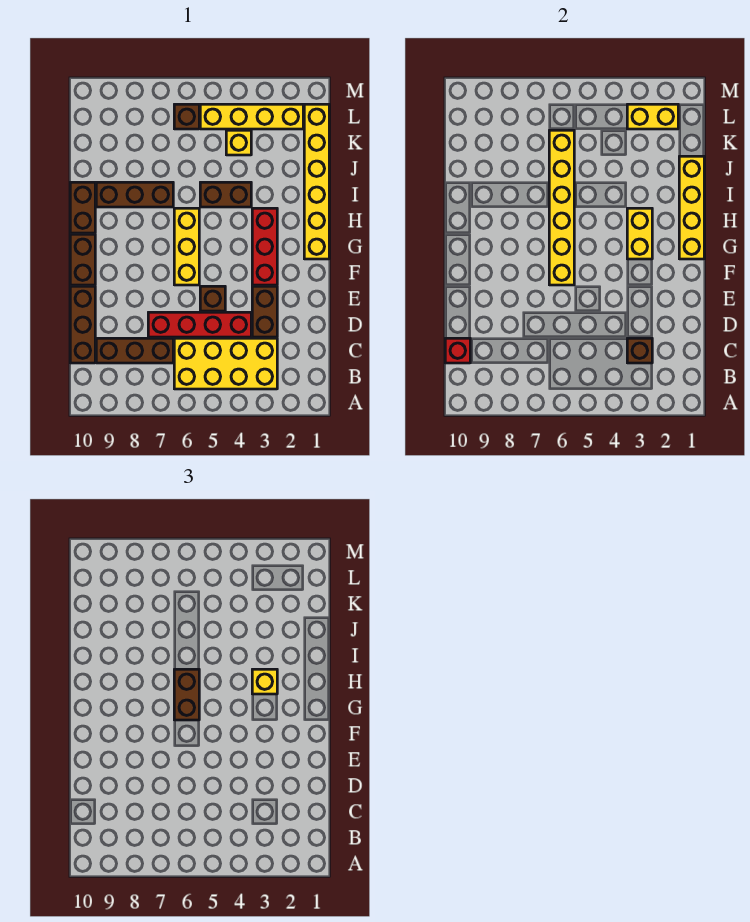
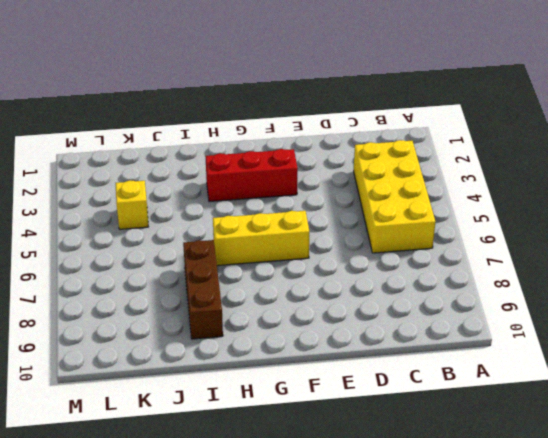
none -> brown brick C7:C9 level 1
none -> brown brick C10:E10 level 1
none -> brown brick D3:E3 level 1

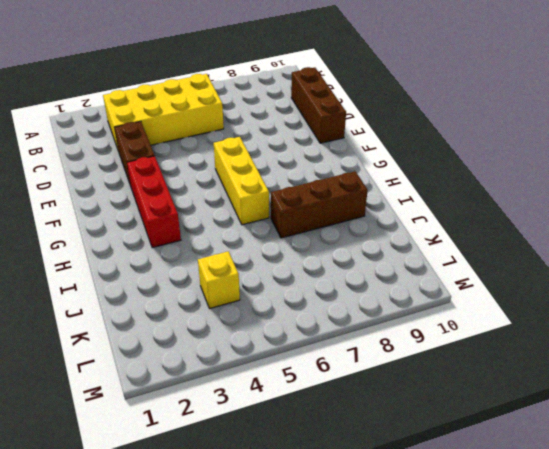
none -> brown brick C7:C9 level 1
none -> red brick D4:D7 level 1
none -> brown brick E5 level 1

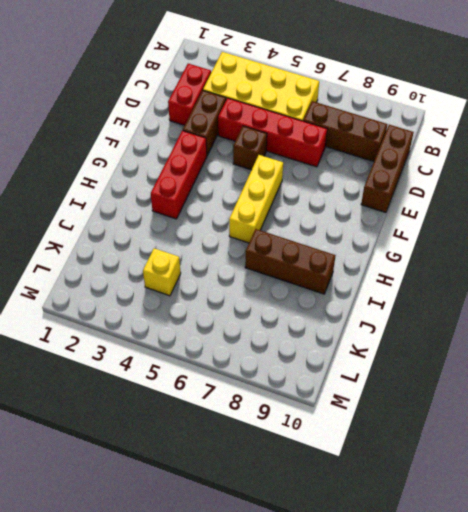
red brick C2:D2 level 1 -> none
none -> brown brick F10:G10 level 1
none -> yellow brick G1:L1 level 1
none -> brown brick H10:I10 level 1

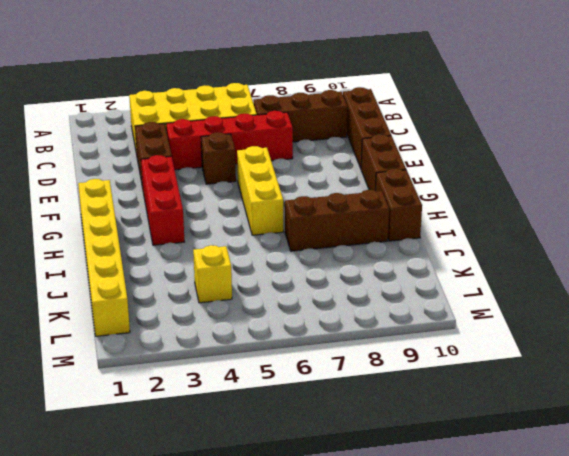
none -> brown brick I4:I5 level 1
none -> yellow brick L2:L5 level 1
none -> brown brick L6 level 1

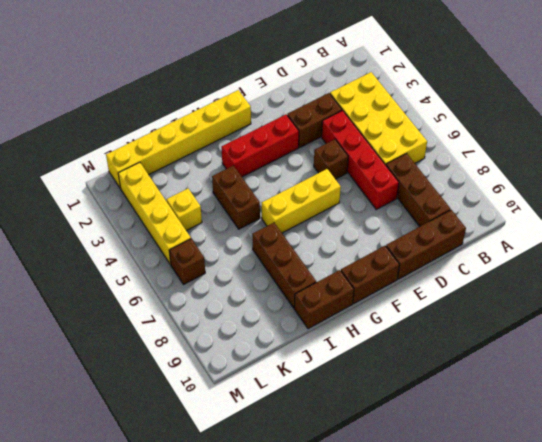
none -> brown brick C3 level 2
none -> red brick C10 level 2
none -> yellow brick F6:K6 level 2

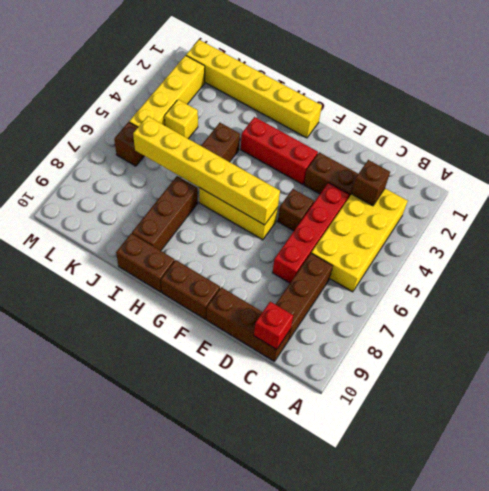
none -> yellow brick G1:J1 level 2
none -> yellow brick G3:H3 level 2
none -> yellow brick L2:L3 level 2

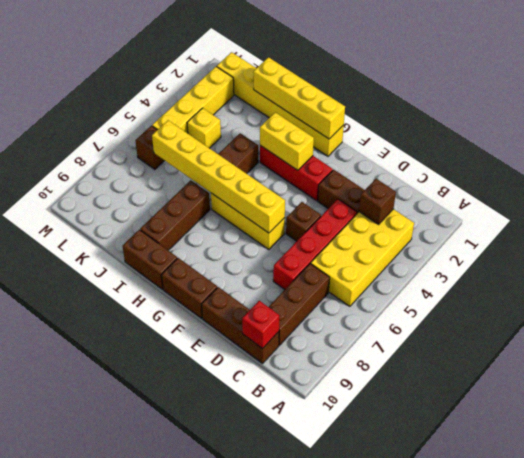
none -> yellow brick L2:L3 level 2
none -> brown brick G6:H6 level 3
none -> yellow brick H3 level 3

